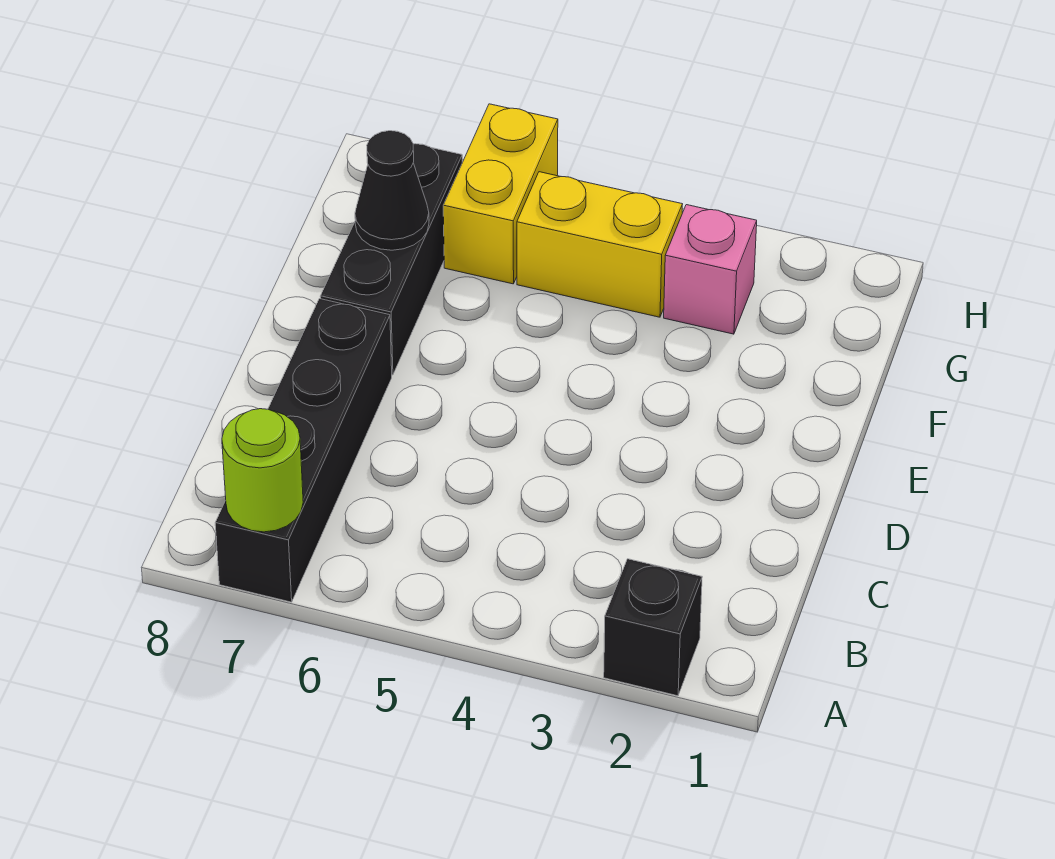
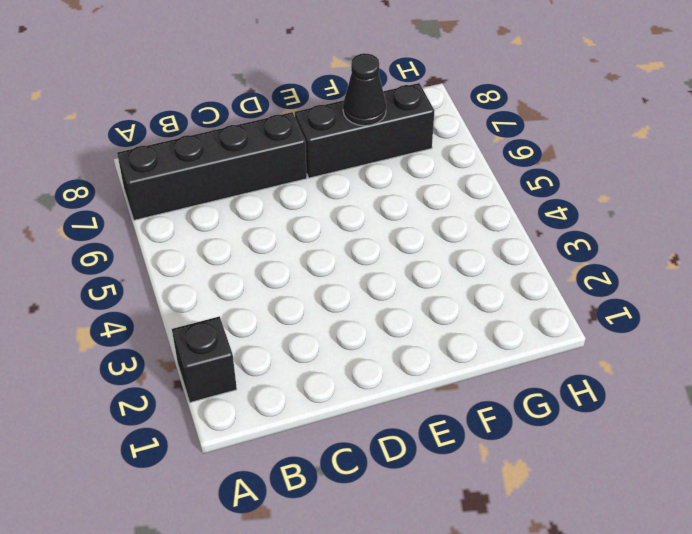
none -> pink brick G3 level 1
none -> yellow brick G4:G5 level 1

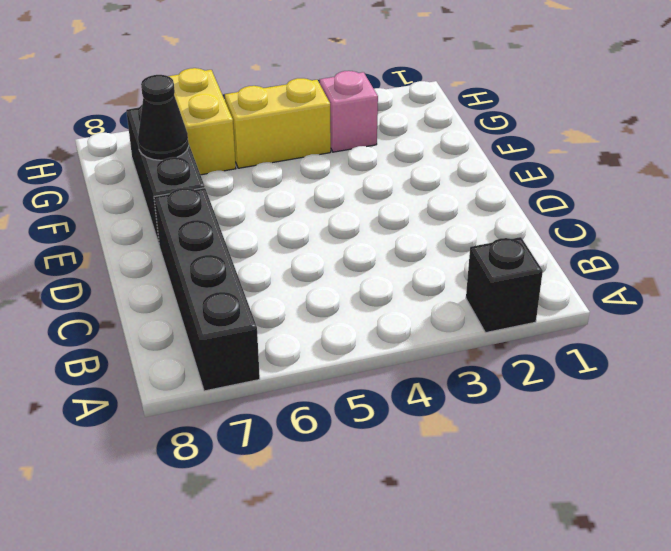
none -> lime round brick A7 level 2

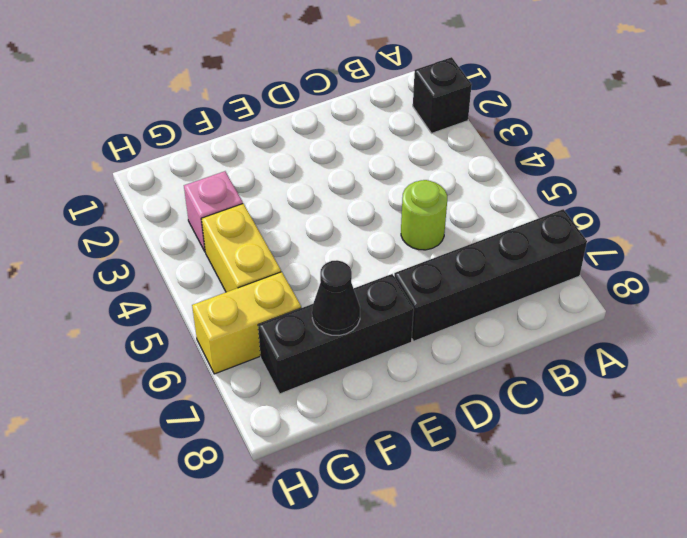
lime round brick C5 level 1 -> lime round brick A7 level 2

